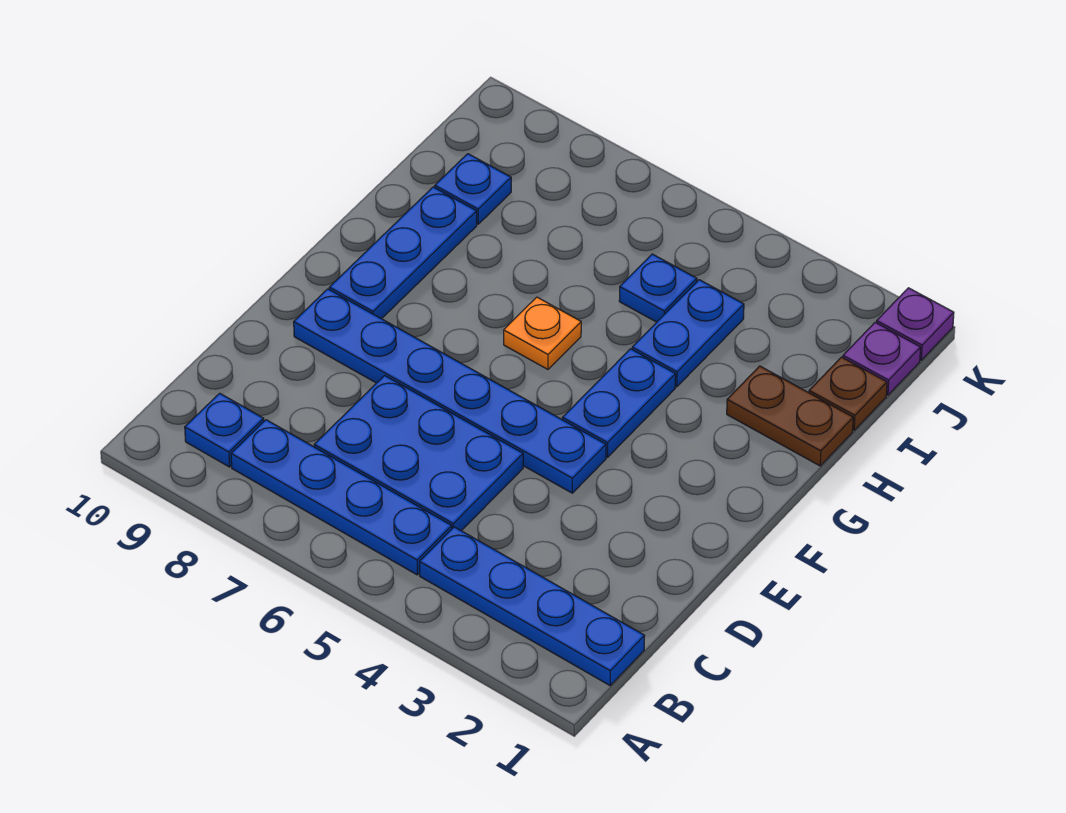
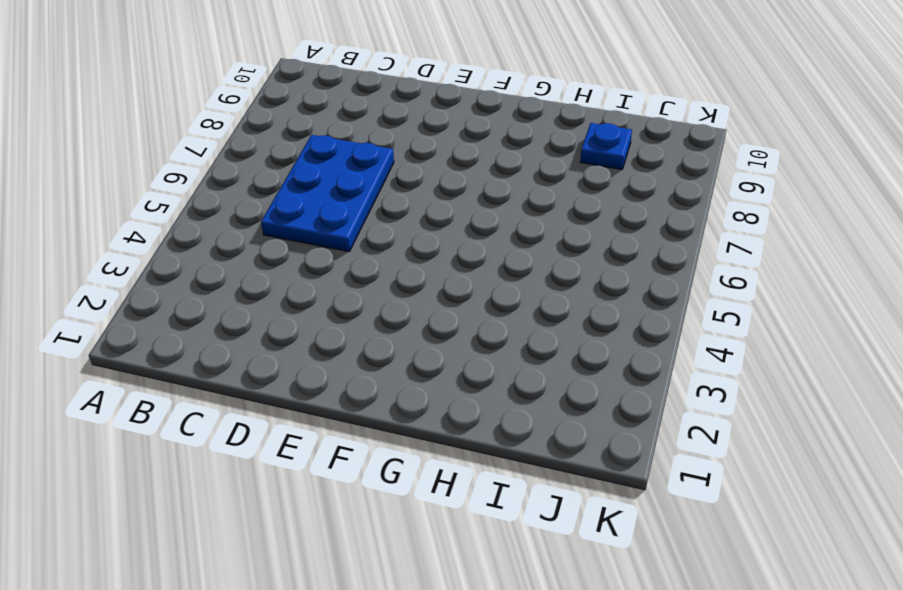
none -> blue plate B1:B4 level 1
none -> blue plate B5:B8 level 1
none -> blue plate B9 level 1

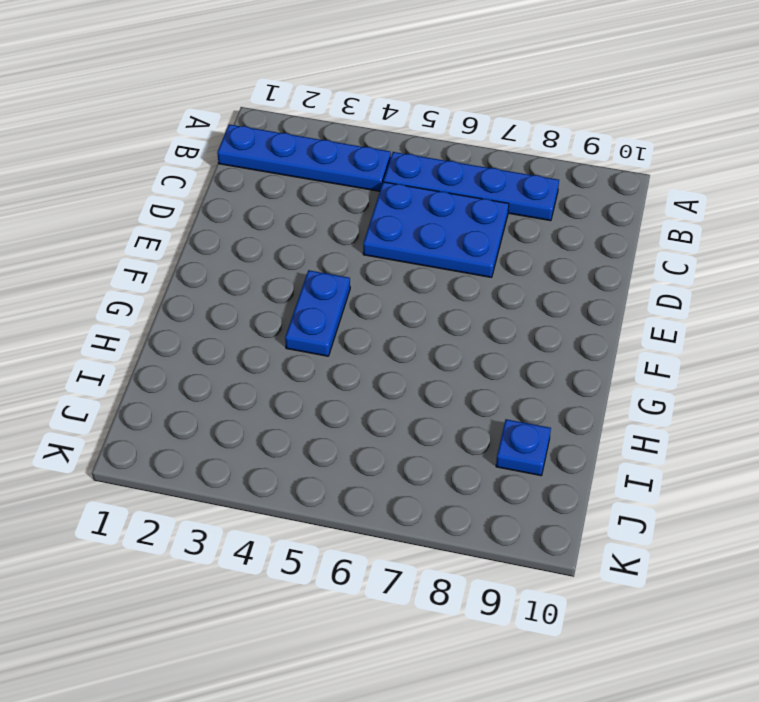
none -> blue plate B9 level 1
none -> blue plate E4:E9 level 1
none -> blue plate F9:H9 level 1

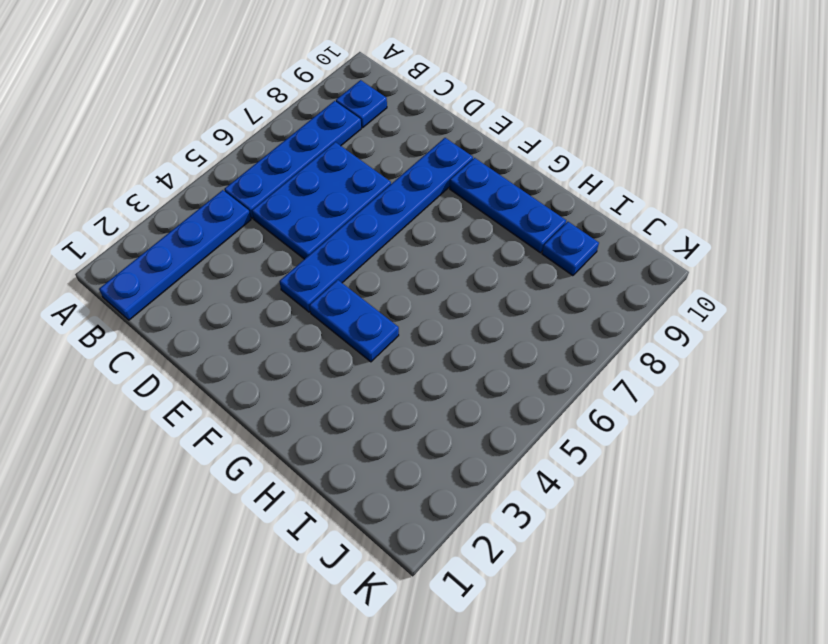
none -> orange plate G6 level 1
none -> brown plate H1:H2 level 1
none -> blue plate H4:I4 level 1

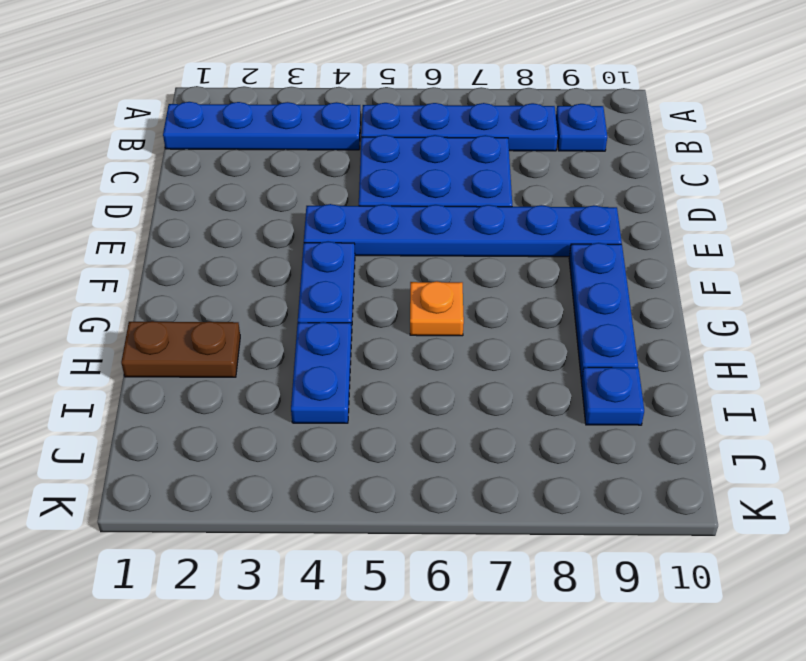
none -> brown plate I1 level 1
none -> blue plate I5 level 1
none -> purple plate J1 level 1

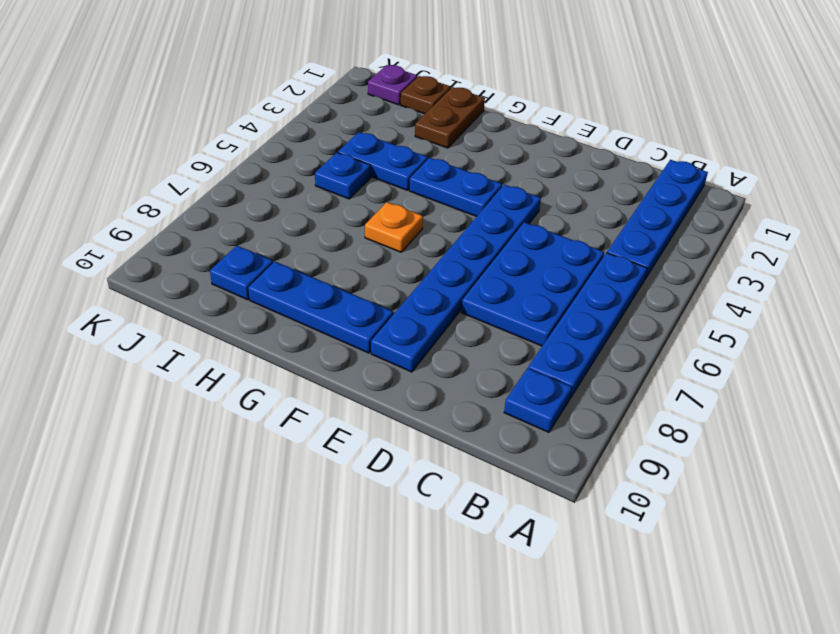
none -> purple plate K1 level 1

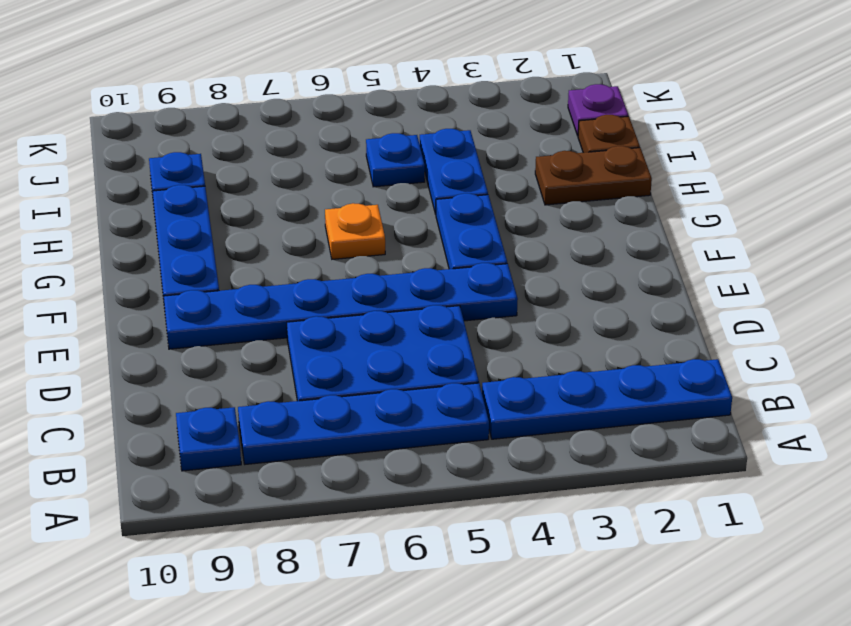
none -> purple plate K1 level 1

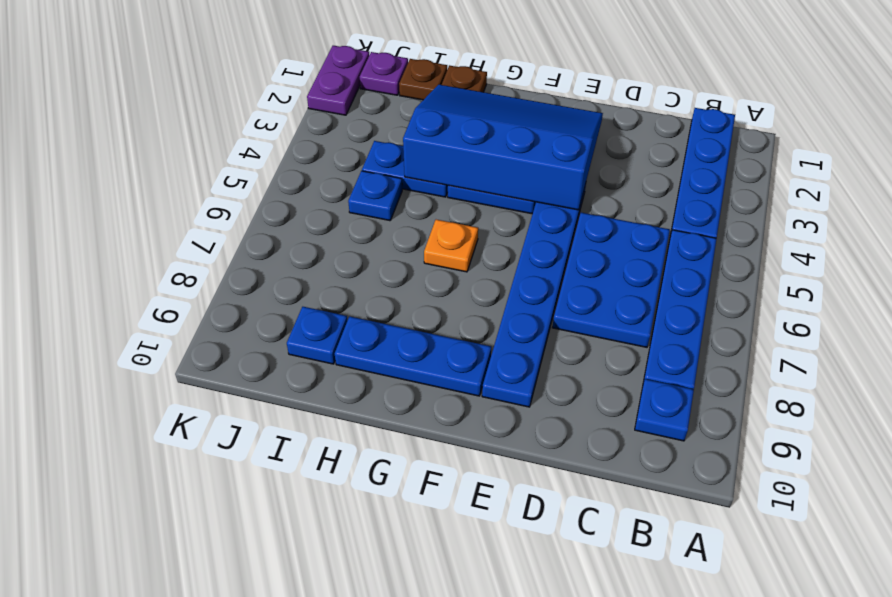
blue slope E2:H4 level 2 top 4 -> none
purple plate K1:K2 level 1 -> purple plate K1 level 1

